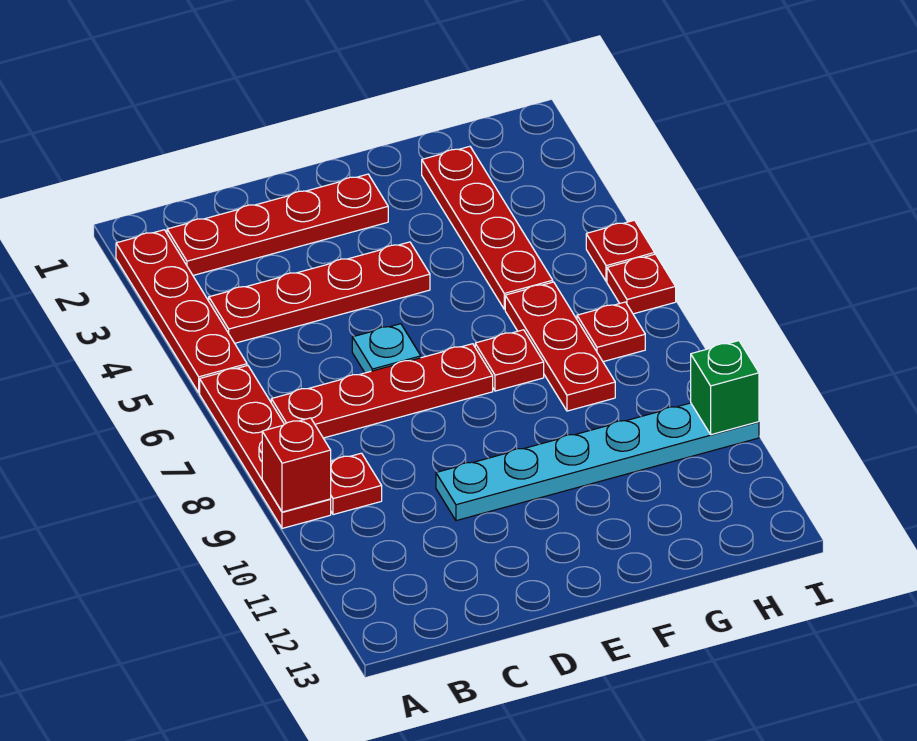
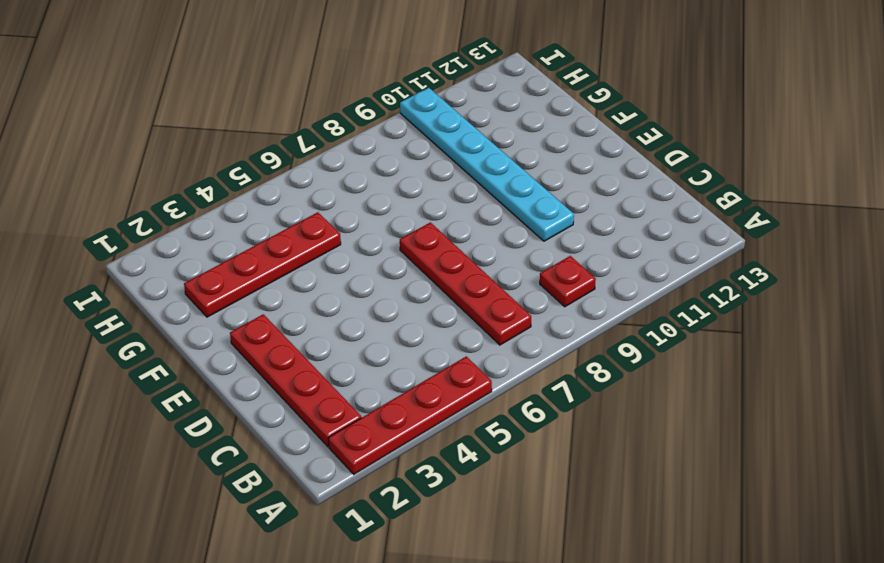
none -> red plate A6:A9 level 1
none -> red plate B4:E4 level 1
none -> cyan plate D6 level 1

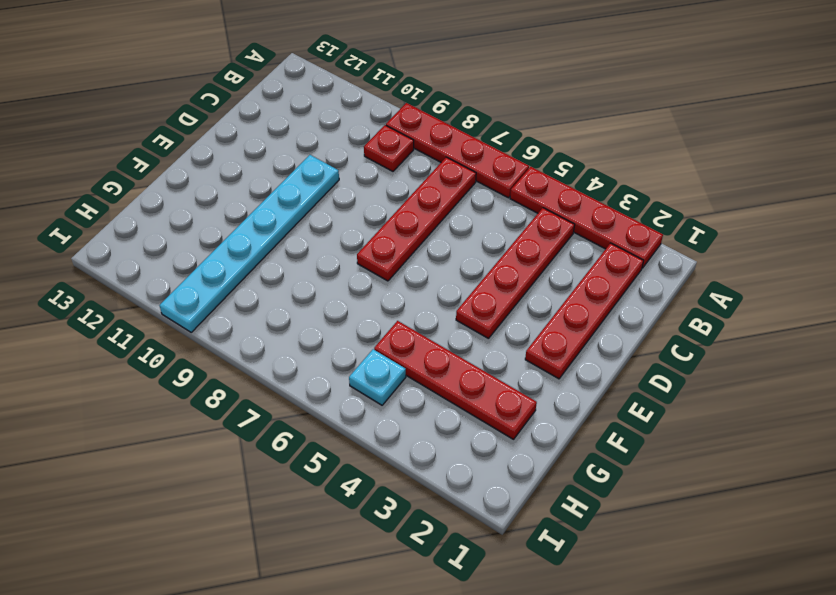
cyan plate H5 level 1 -> cyan plate D6 level 1
none -> red plate F7 level 1
none -> red plate G6:G8 level 1
none -> red plate H7 level 1

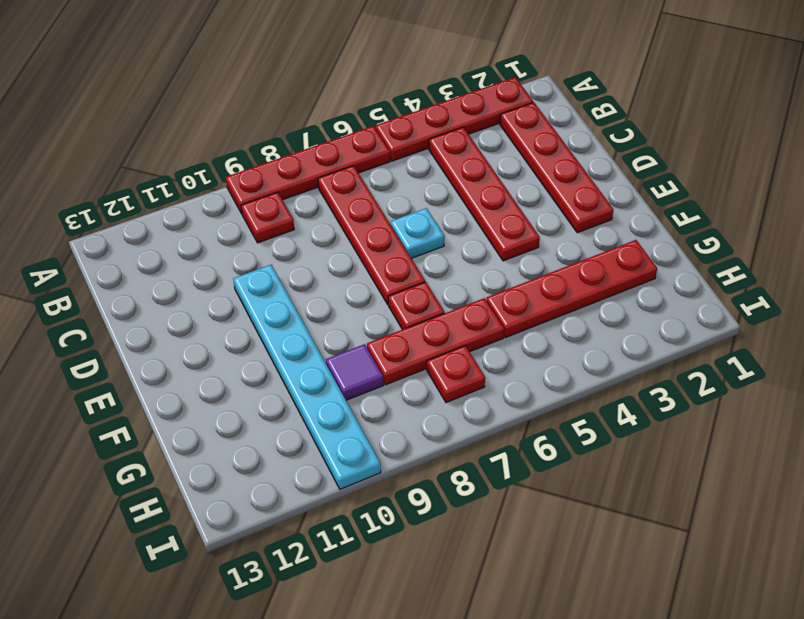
purple tile G9 level 1 -> none
none -> red plate I5 level 1
none -> red plate I6 level 1
none -> red brick A9 level 2

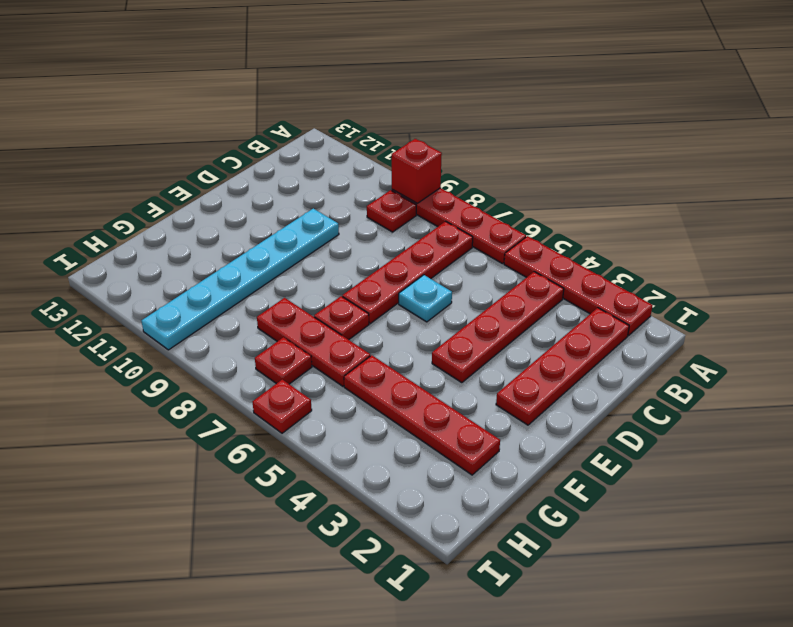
none -> red plate I5 level 1
none -> green brick I10 level 2

